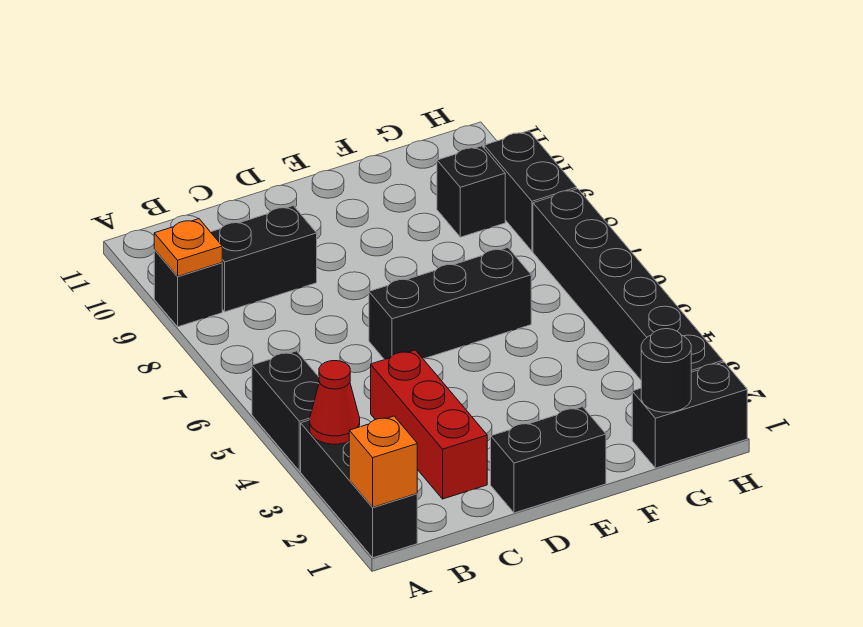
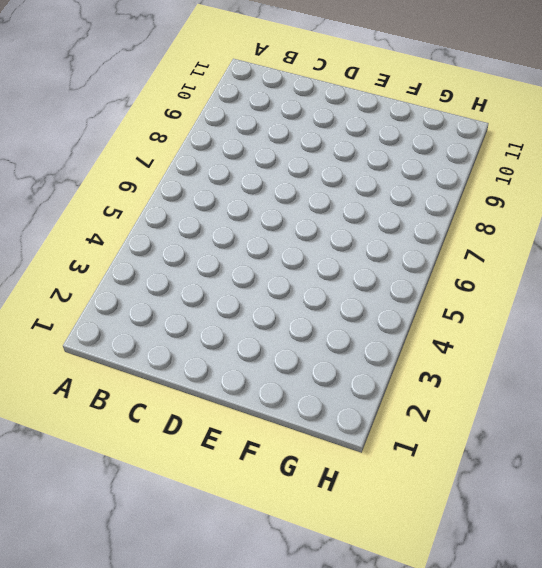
none -> black brick A1:A3 level 1
none -> black brick A4:A5 level 1
none -> black brick A9 level 1

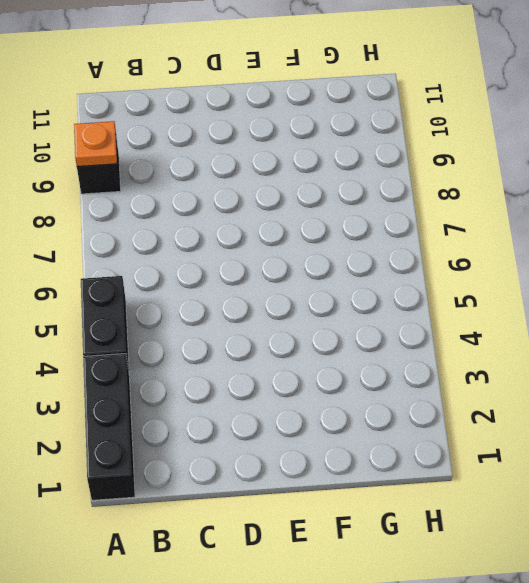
none -> black brick B9:C9 level 1
none -> red brick C2:C4 level 1
none -> black brick D1:E1 level 1

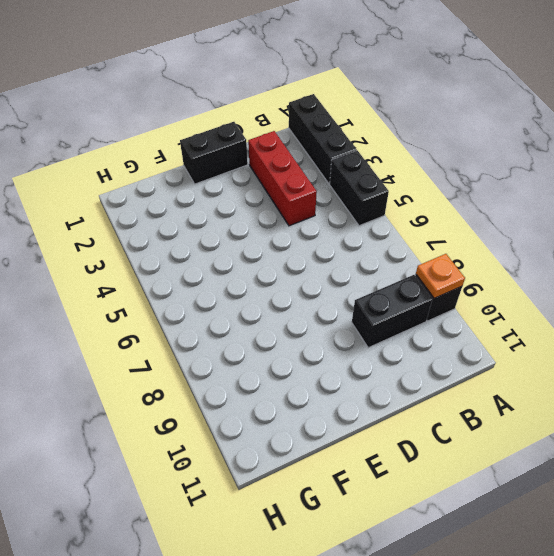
none -> black brick D6:F6 level 1
none -> black brick G1:H1 level 1
none -> black brick G9 level 1

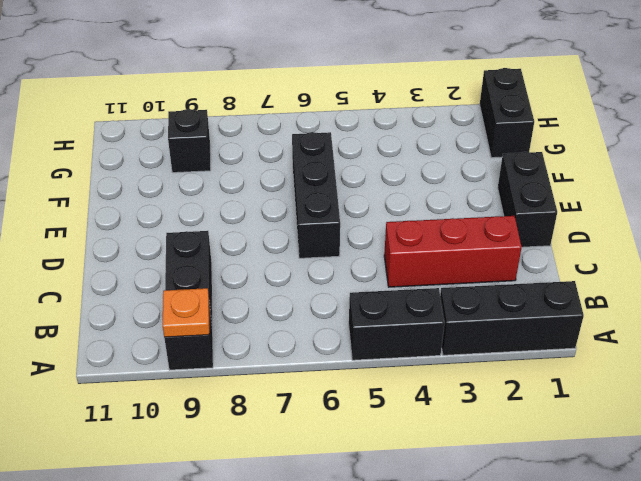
none -> black brick H2:H7 level 1
none -> black brick H8:H9 level 1
none -> orange brick A1 level 2

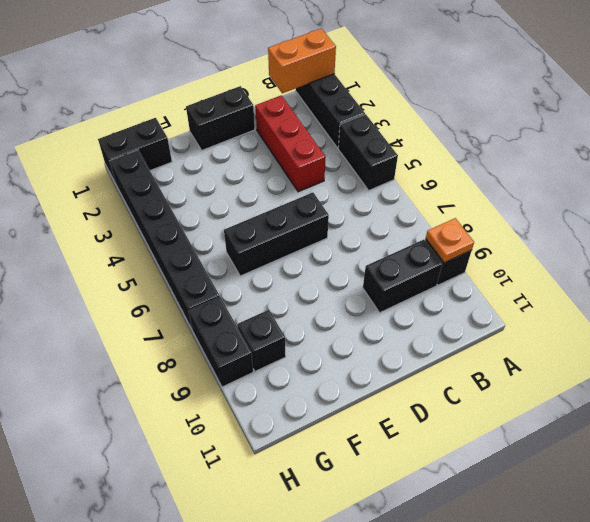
orange brick A1:B1 level 2 -> orange brick A1 level 2
none -> red cone A3 level 2
none -> black round brick G1 level 2

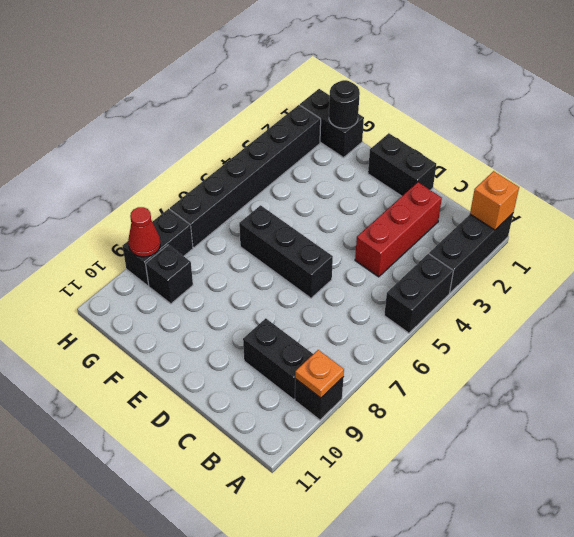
red cone H9 level 2 -> red cone A3 level 2

